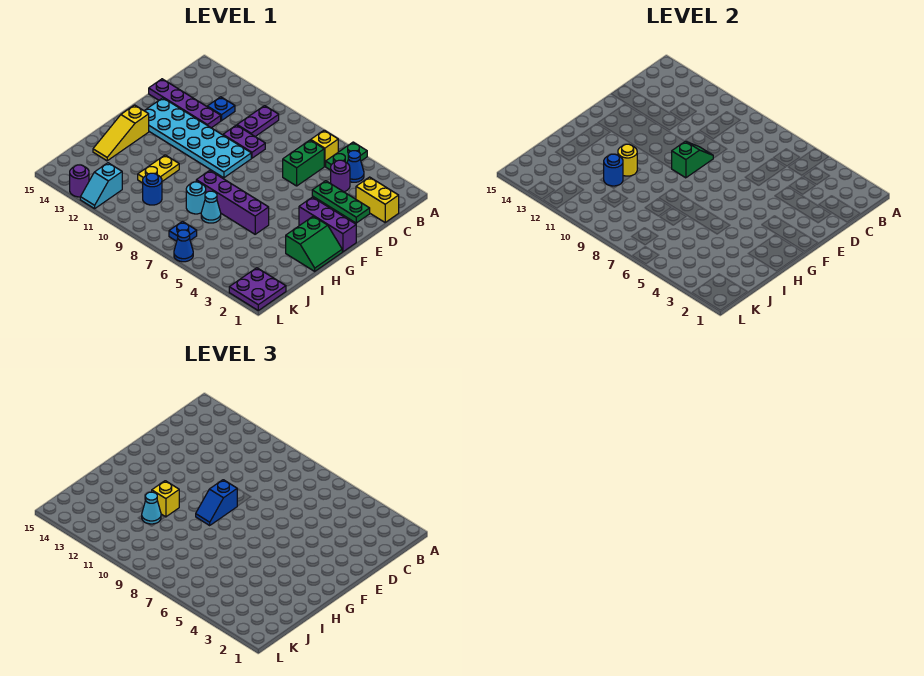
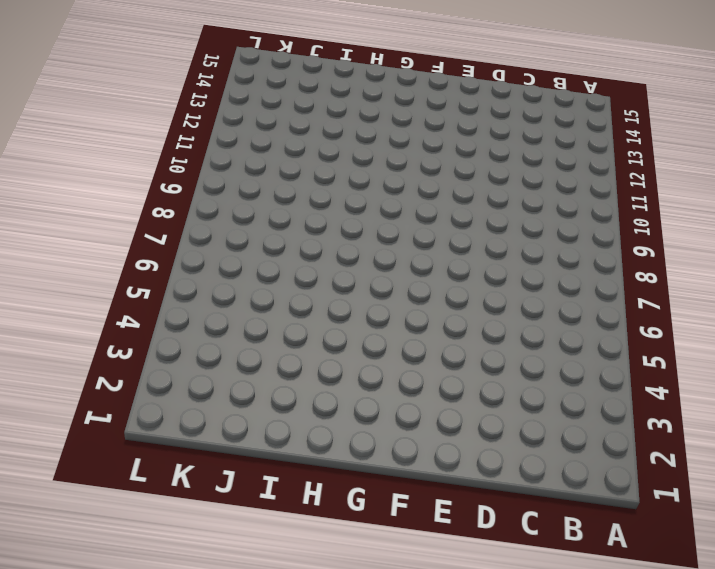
none -> green plate A5:B5 level 1
none -> blue cone B4 level 1
none -> yellow brick B6 level 1
none -> purple plate B10:C10 level 1

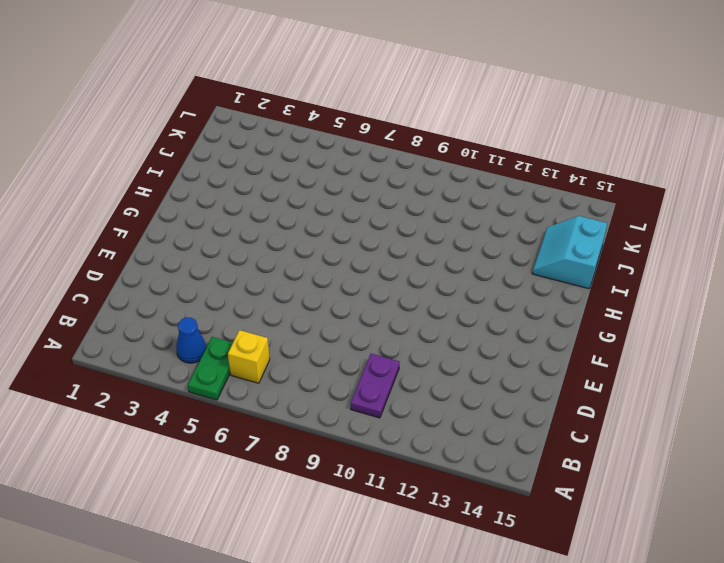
cyan slope I14:J15 level 1 top 15 -> yellow slope G14:I14 level 1 top G
none -> yellow brick C1:C2 level 1
none -> purple round brick C4 level 1
none -> green brick C6:D6 level 1
none -> blue plate C12 level 1

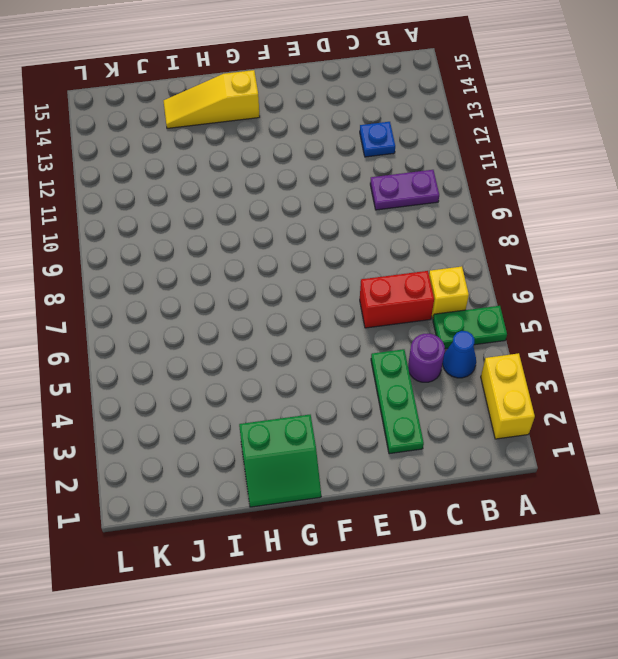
yellow brick A2:A3 level 1 -> yellow brick C1:C2 level 1
red brick C6:D6 level 1 -> green brick C6:D6 level 1
none -> purple plate D9:D10 level 1
none -> purple plate D12:D15 level 1
none -> cyan plate E9:F14 level 1
none -> purple brick F1:F3 level 1

